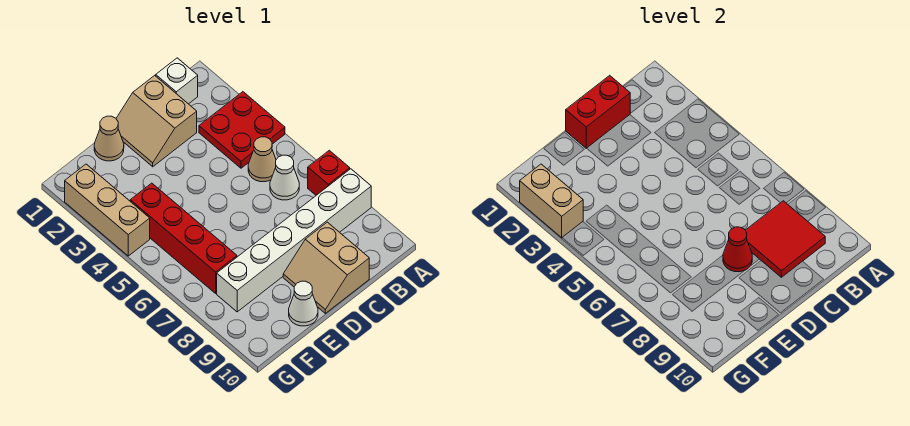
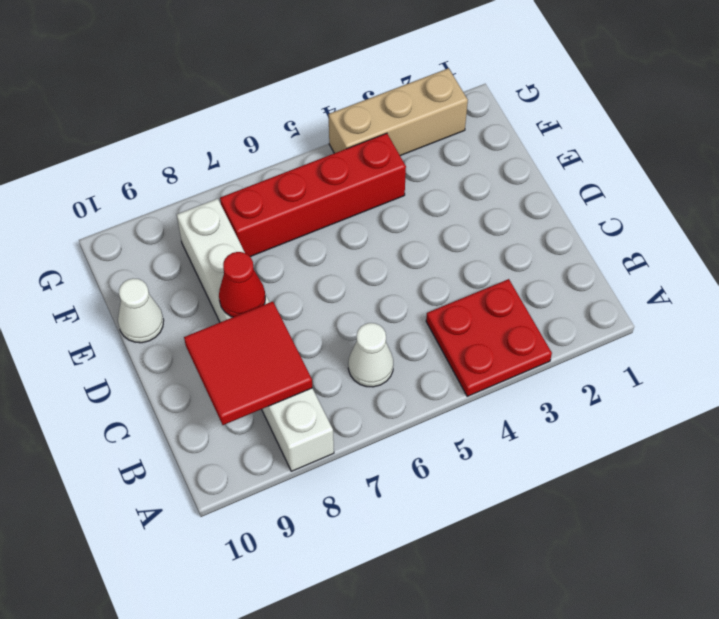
none -> red brick A7 level 1
none -> white brick B1 level 1
none -> tan cone B5 level 1

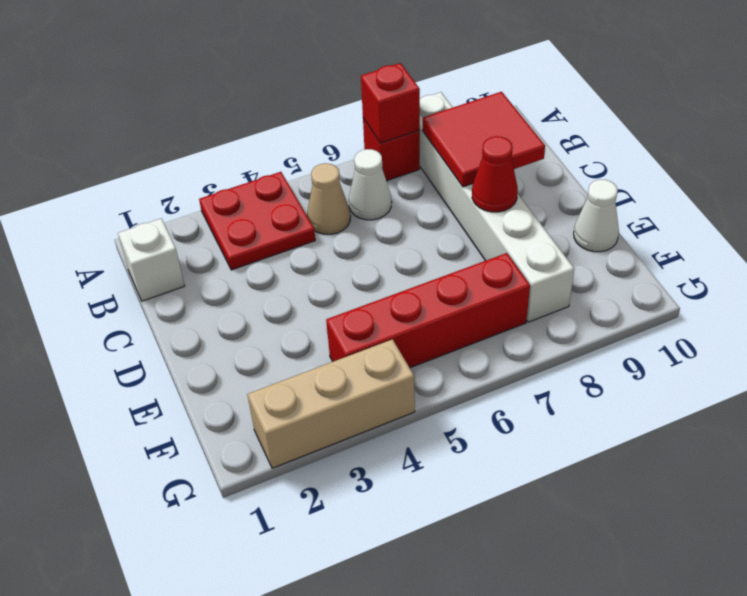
red brick A7 level 2 -> none
none -> tan slope C1:D2 level 1 top C
none -> tan slope C9:D10 level 1 top C
none -> tan cone E1 level 1

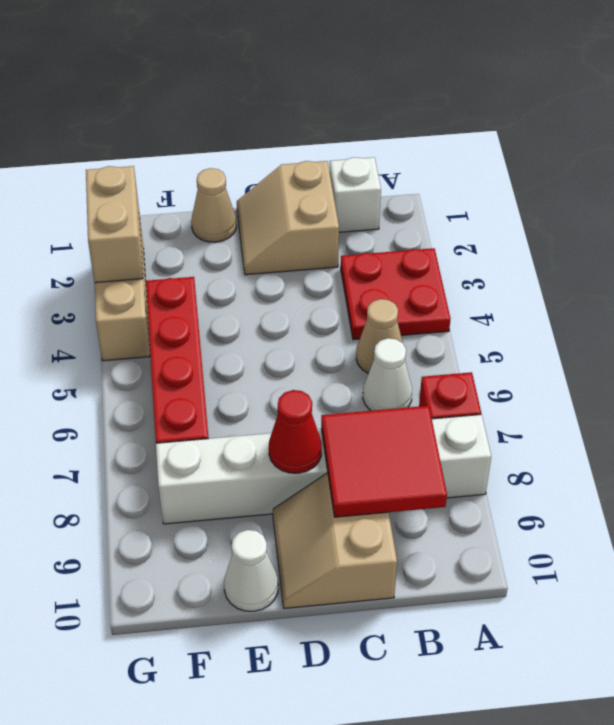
none -> red brick C1:D1 level 2

